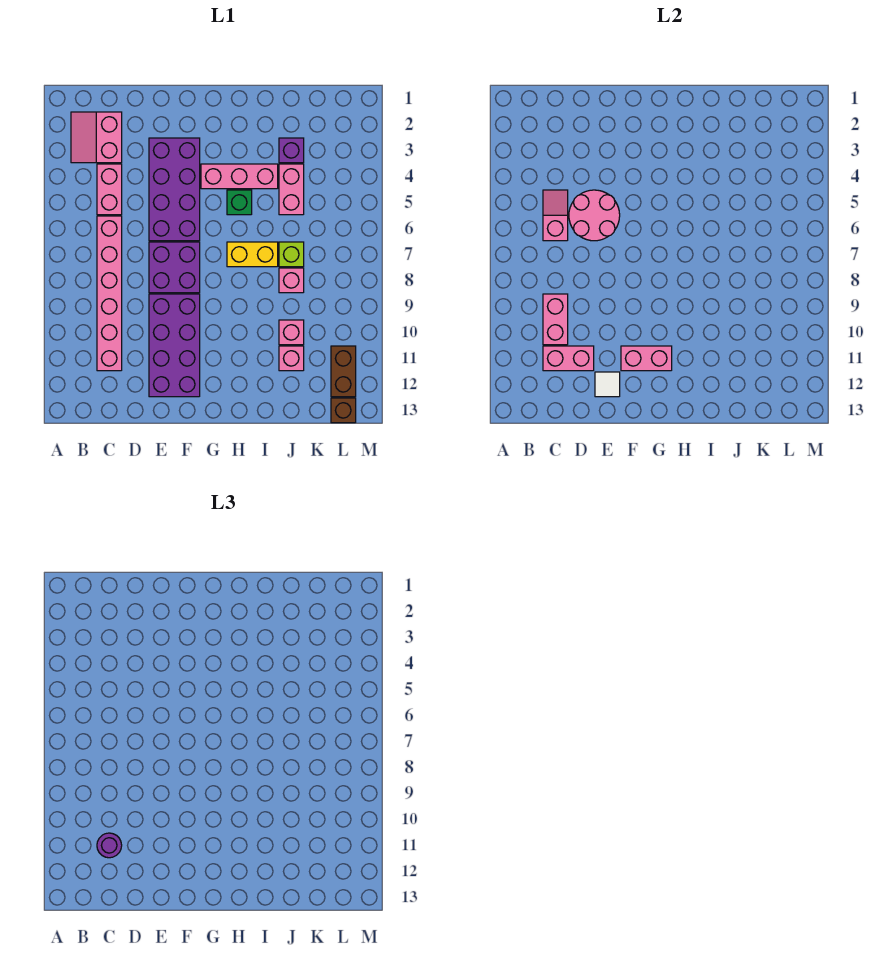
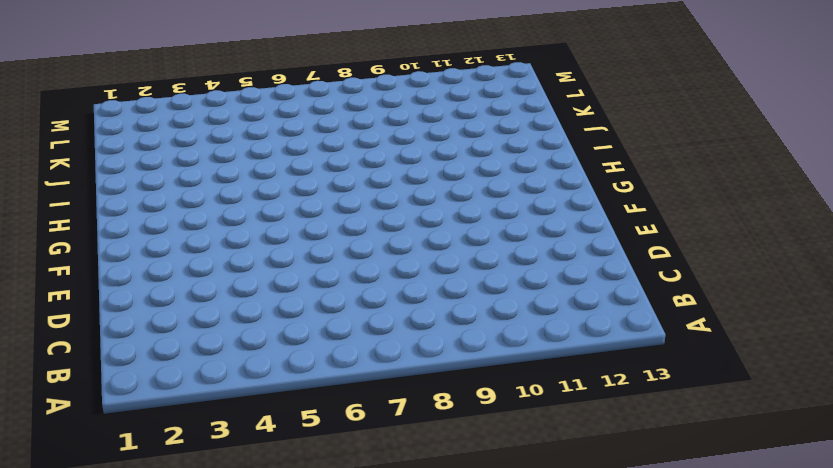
none -> pink slope B2:C3 level 1 top C
none -> pink brick C4:C5 level 1
none -> pink brick C6:C11 level 1

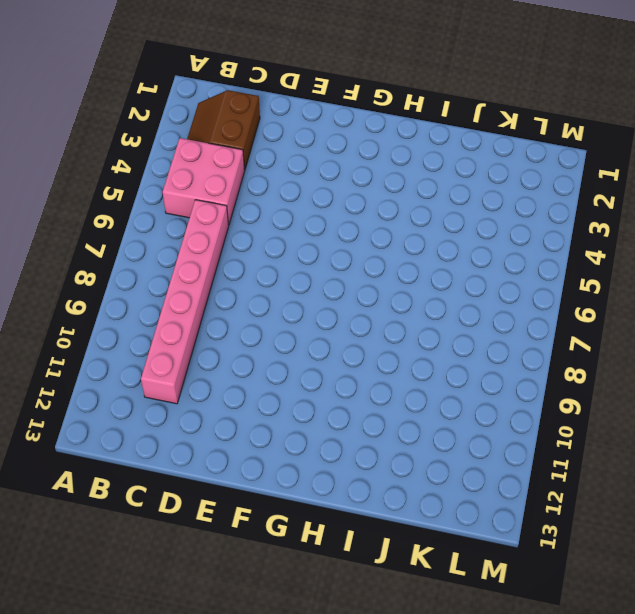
brown slope B2:C3 level 1 top C -> pink slope B2:C3 level 1 top C
pink brick B4:C5 level 1 -> pink brick C4:C5 level 1
none -> purple brick E3:F6 level 1
none -> purple brick E7:F8 level 1
none -> purple brick E9:F12 level 1

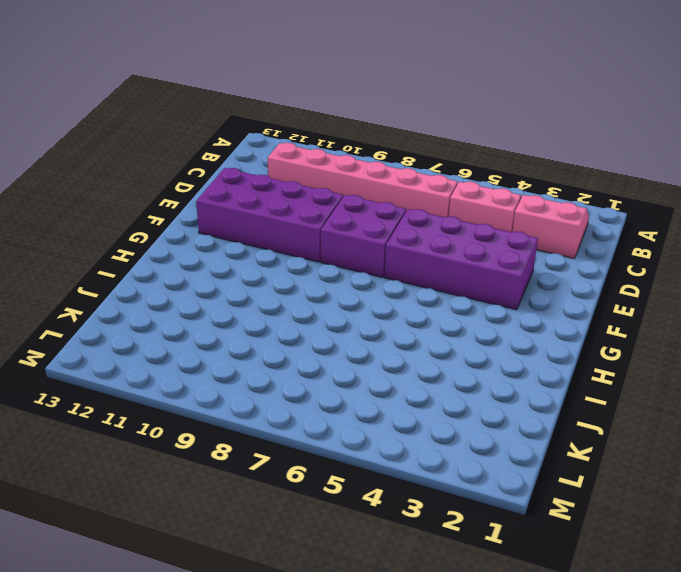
none -> pink brick G4:I4 level 1
none -> green brick H5 level 1
none -> yellow brick H7:I7 level 1

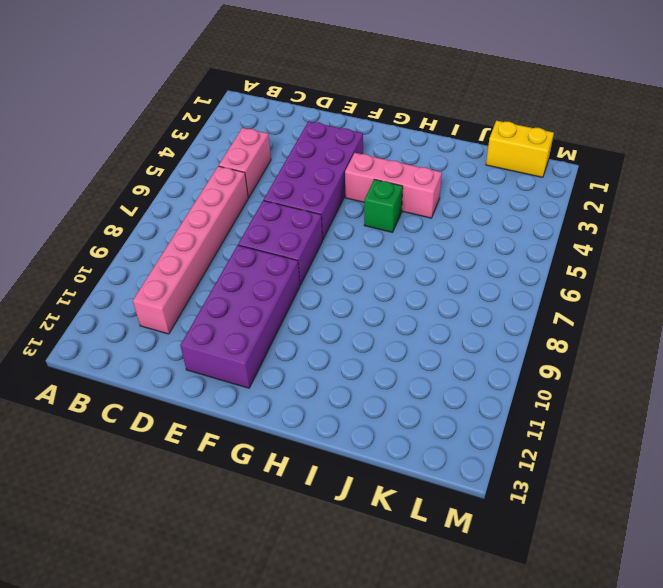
yellow brick K1:L1 level 1 -> yellow brick H7:I7 level 1
none -> pink slope B2:C3 level 1 top C
none -> purple brick J3 level 1
none -> pink brick J4:J5 level 1

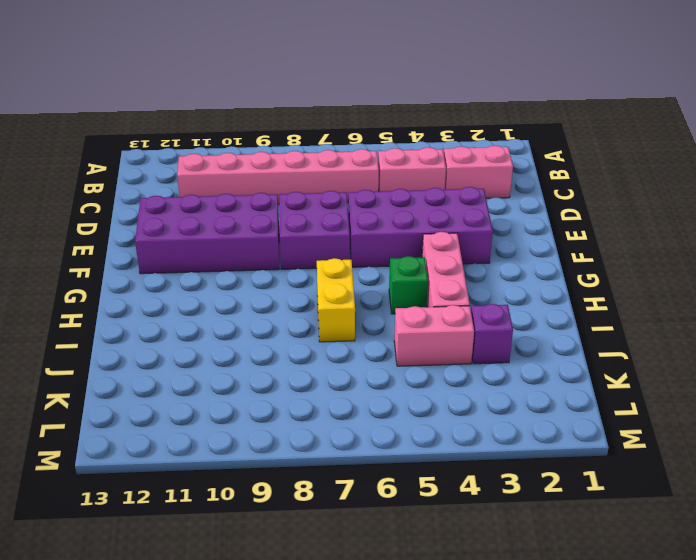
none -> lime brick J7 level 1
none -> pink brick J8 level 1
none -> pink brick J10 level 1

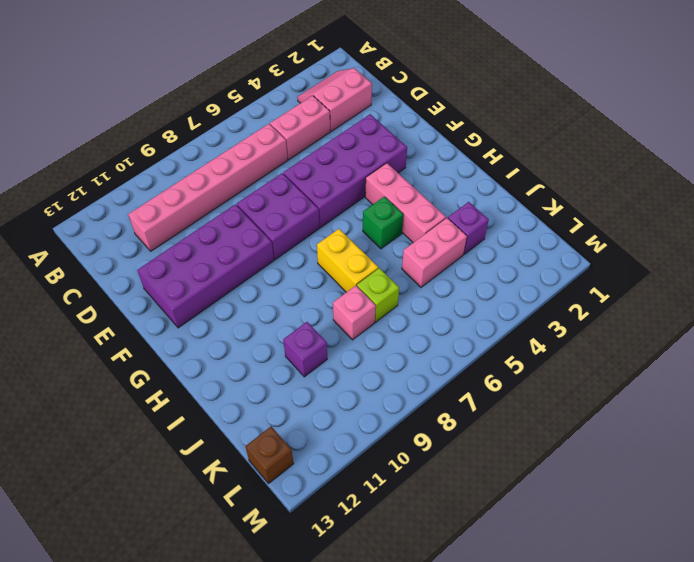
purple brick J10 level 1 -> pink brick J10 level 1
none -> pink brick J11 level 1
none -> brown brick L11:L12 level 1
none -> pink slope C5:C6 level 2 top 6

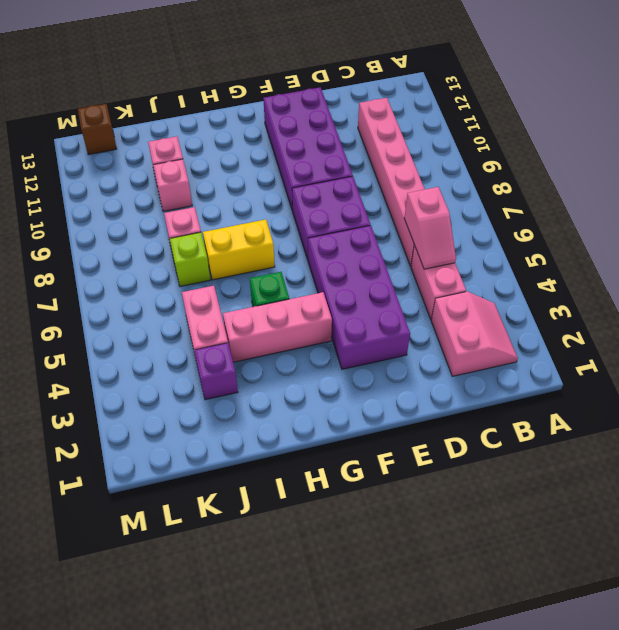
none -> brown brick L11:L12 level 1
none -> pink brick C9:C10 level 2
none -> pink brick C11:D11 level 2

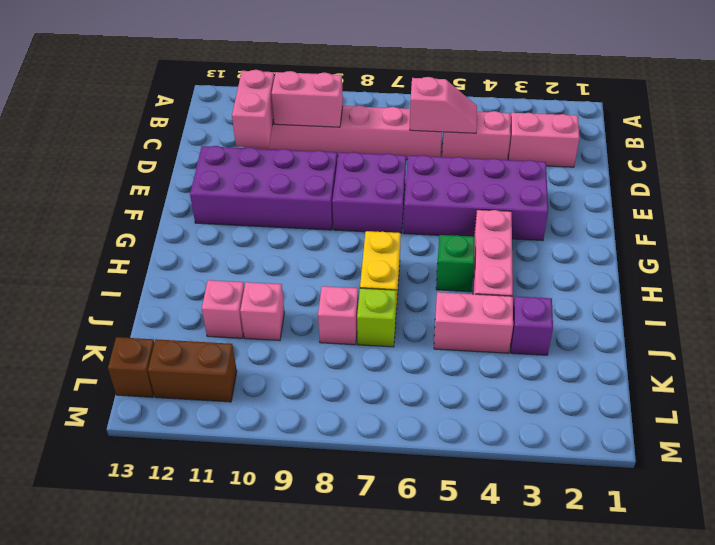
none -> pink round brick D5:E6 level 2
none -> white tile E12 level 2
none -> pink brick F11:G11 level 2

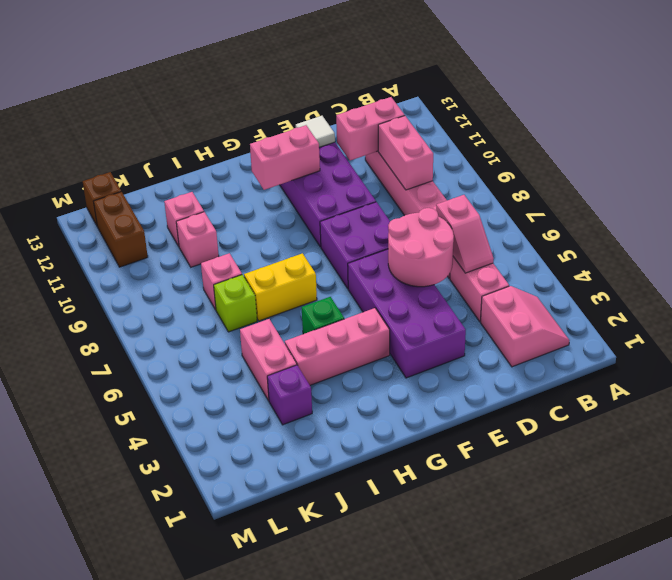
none -> purple round brick C11 level 3

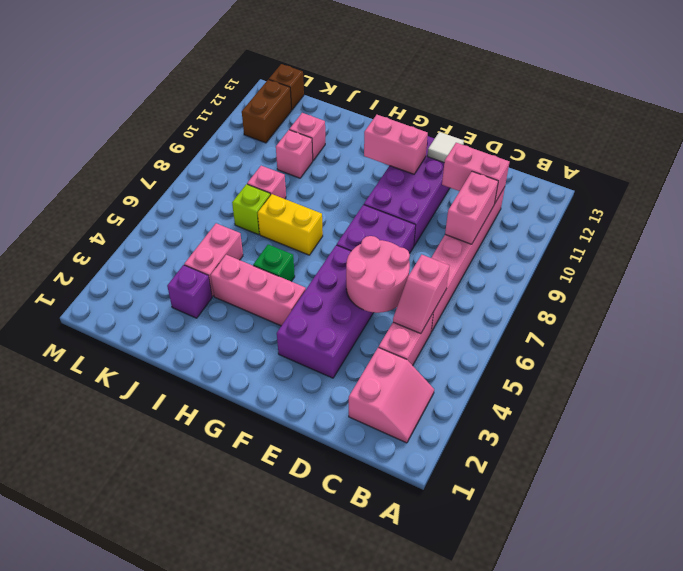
none -> purple round brick C11 level 3

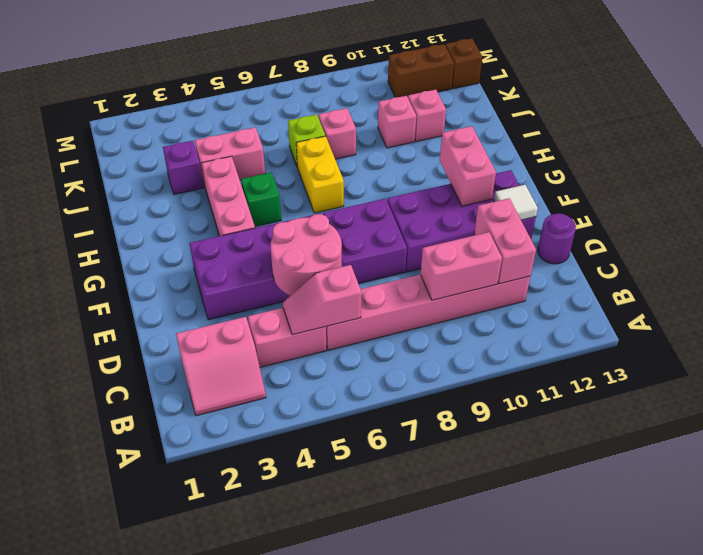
purple round brick D13 level 1 -> purple round brick C11 level 3

